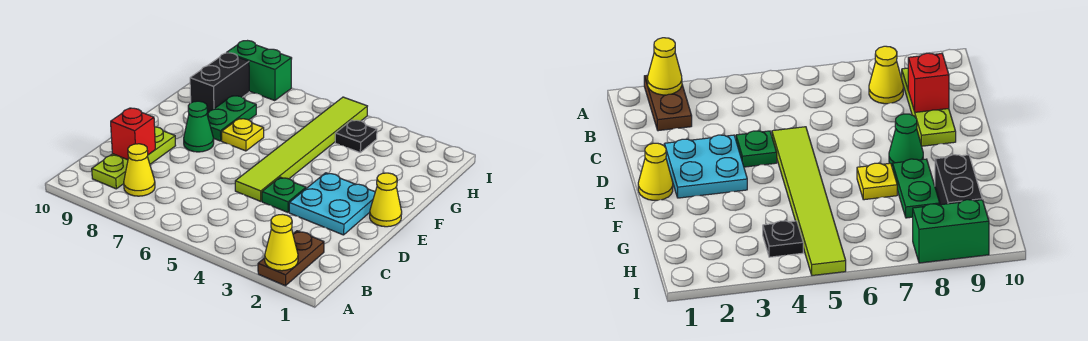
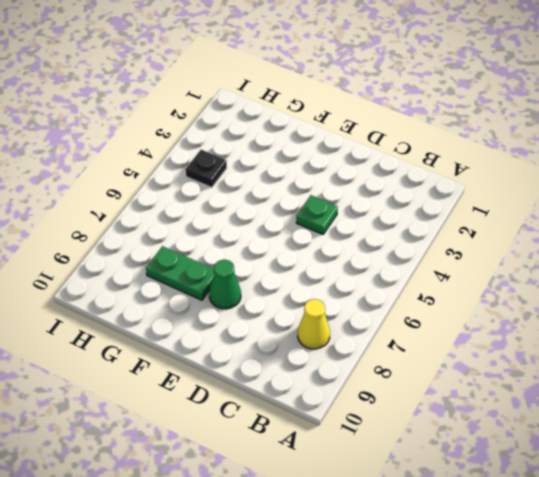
none -> brown plate A2:B2 level 1
none -> lime plate B9:D9 level 1
none -> cyan plate D2:E3 level 1

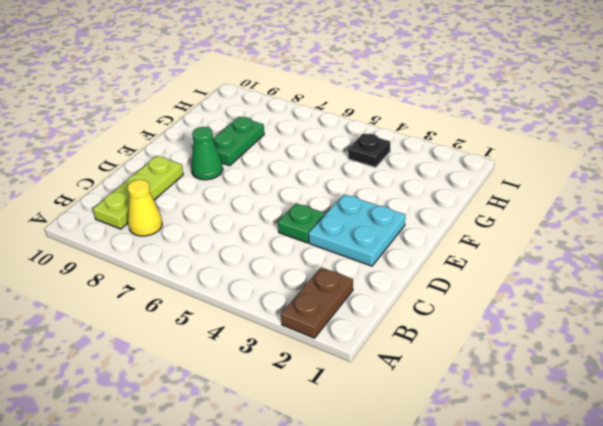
none -> lime tile D5:I5 level 1
none -> yellow cone E1 level 1
none -> yellow plate F7 level 1

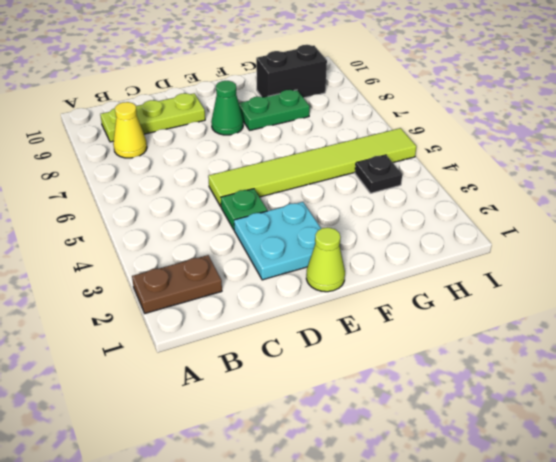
lime cone E1 level 1 -> yellow cone E1 level 1
none -> yellow plate F7 level 1
none -> green brick I8:I9 level 1
none -> yellow cone A2 level 2

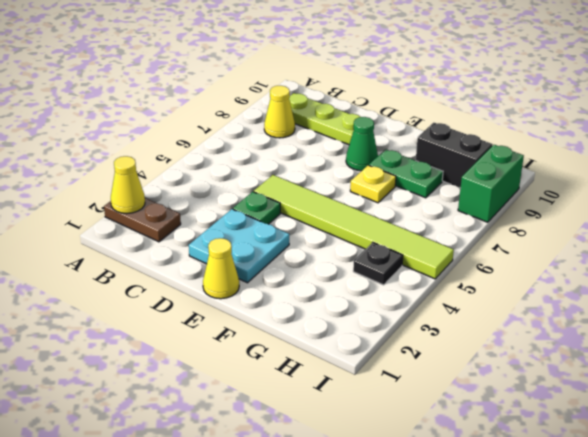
none -> red brick C9 level 2

